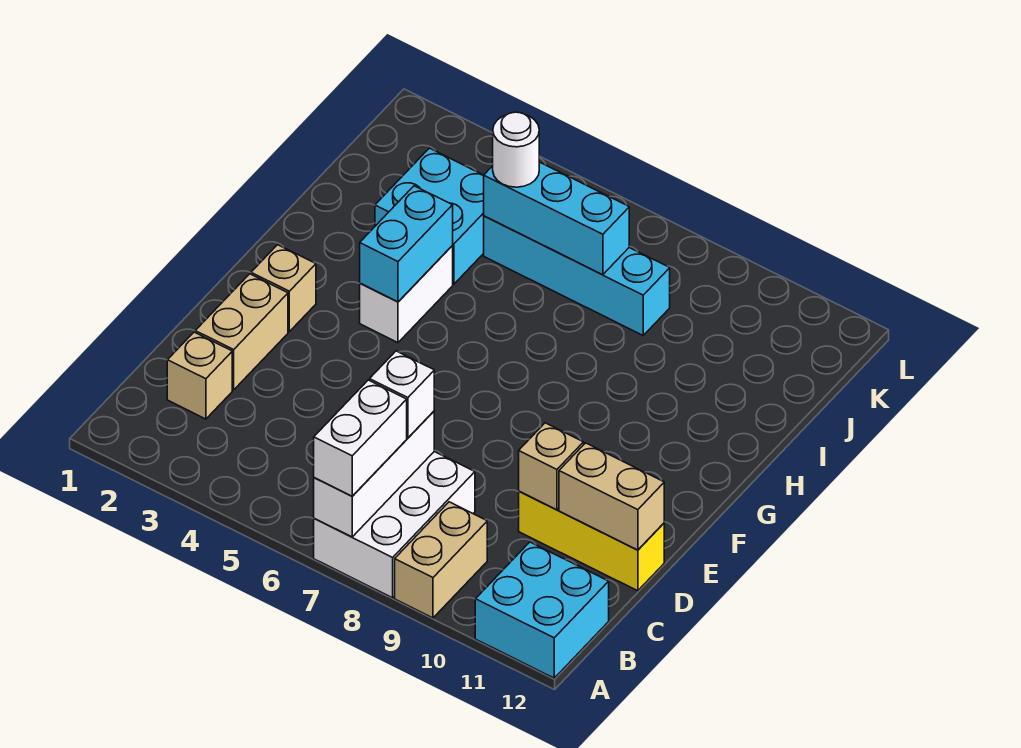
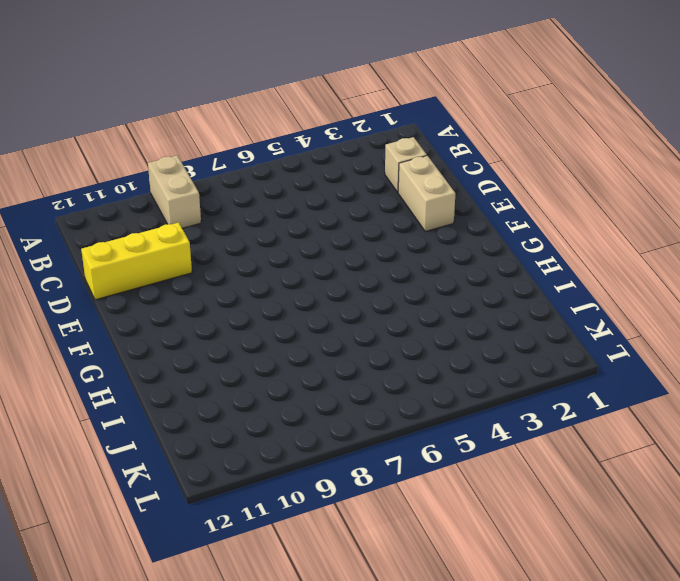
none -> white brick A7:C8 level 1
none -> cyan brick A11:B12 level 1
none -> tan brick F2 level 1

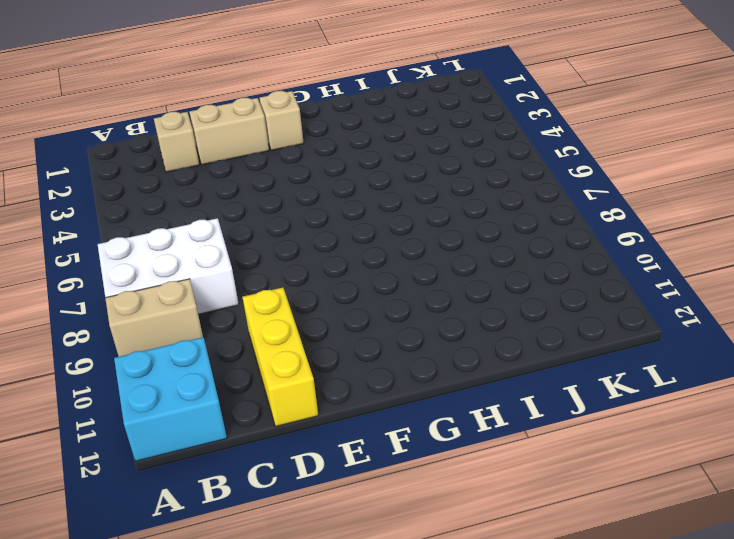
none -> white brick G4:H4 level 1
none -> cyan brick I3:J4 level 1
none -> cyan brick J5:J8 level 1

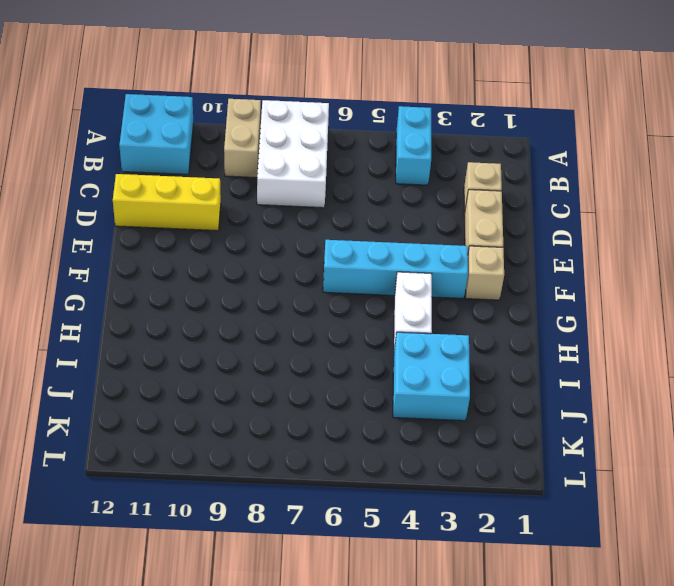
cyan brick A4:B4 level 1 -> cyan brick G4:H4 level 2
cyan brick F3:F6 level 1 -> cyan brick J5:J8 level 1
none -> white brick A7:C7 level 2
none -> tan brick D10 level 2
none -> tan brick D11:D12 level 2

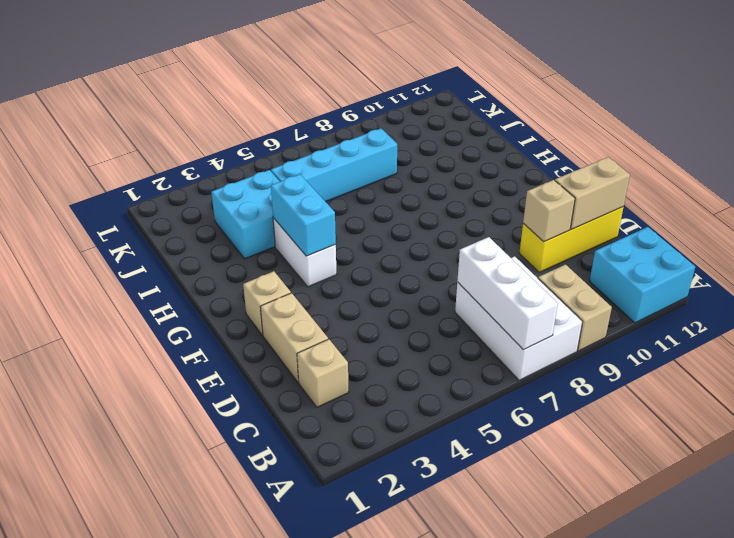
none -> cyan brick J5:J7 level 2
none -> white brick A7:B7 level 3
none -> white brick C7 level 3

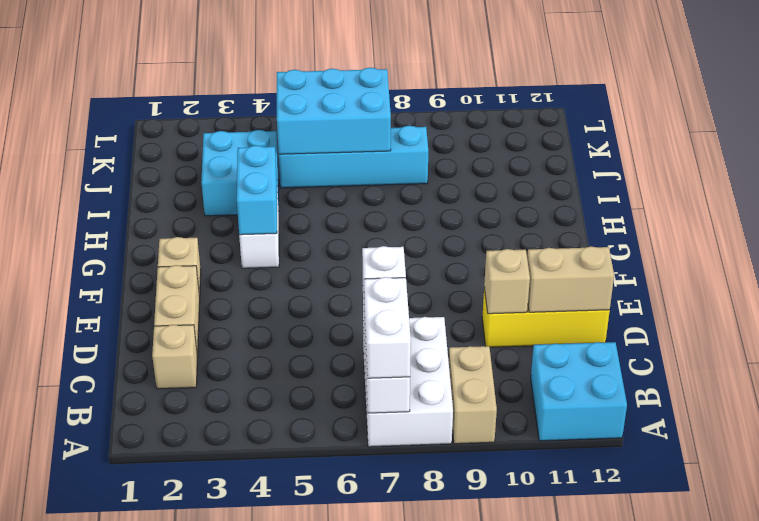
cyan brick J5:K7 level 2 -> cyan brick J5:J7 level 2
none -> white round brick J5 level 3

